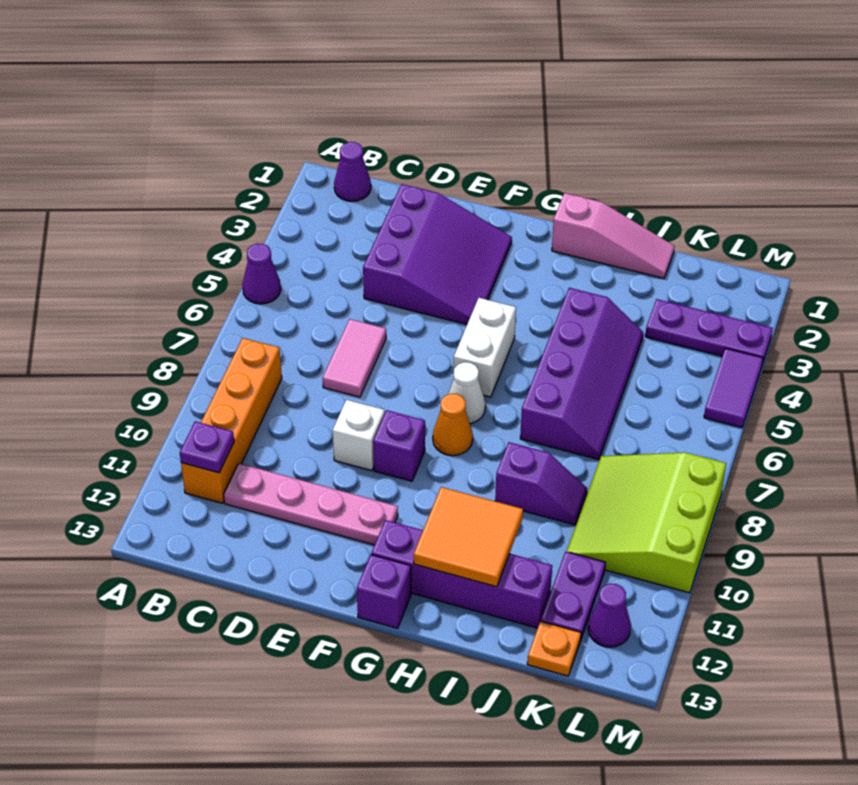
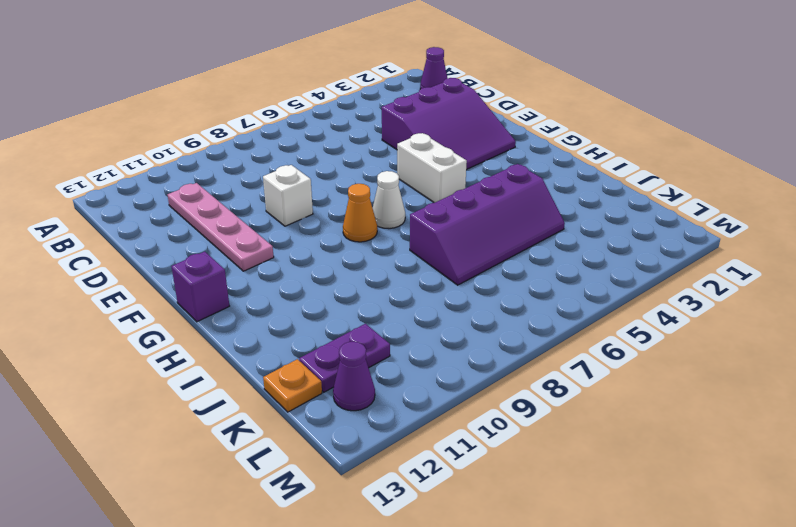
white brick F5:G5 level 1 -> white brick G5:G6 level 1
none -> purple cone A5 level 1
none -> orange brick B8:B11 level 1
none -> pink tile D6:D7 level 1

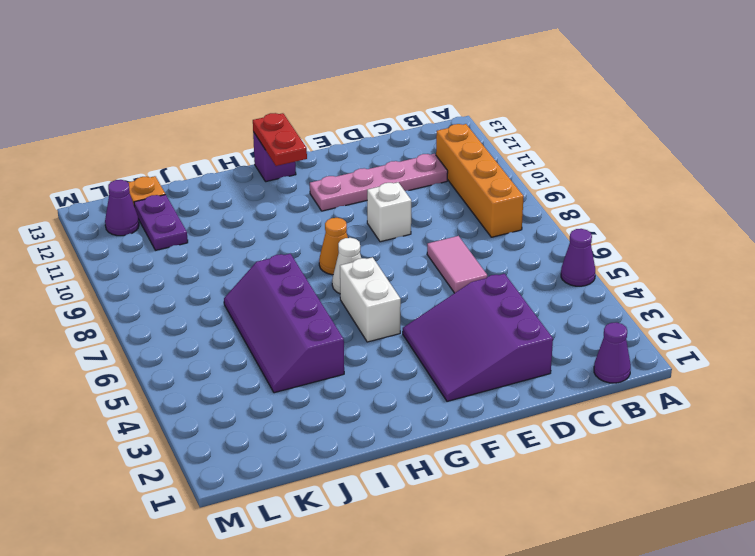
red plate G12:G13 level 2 -> none
none -> purple brick F9 level 1
none -> purple brick G12:J12 level 1
none -> pink slope H1:J1 level 1 top H

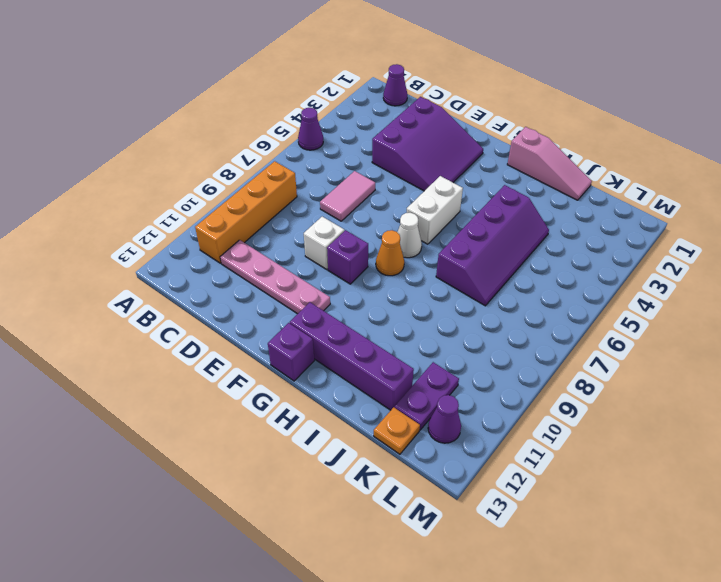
none -> purple slope I9:J9 level 1 top I
none -> purple plate K3:M3 level 1
none -> lime slope K8:M10 level 1 top M

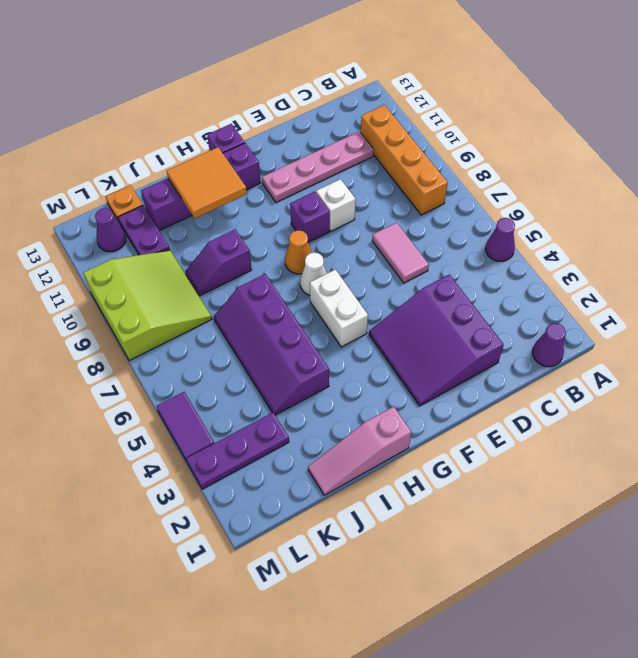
none -> purple plate B11 level 2

